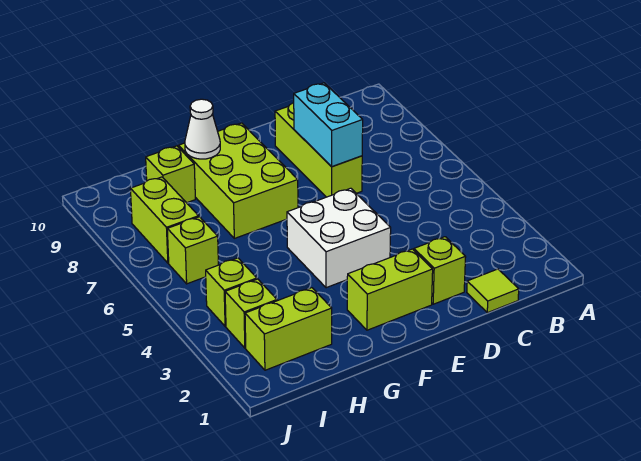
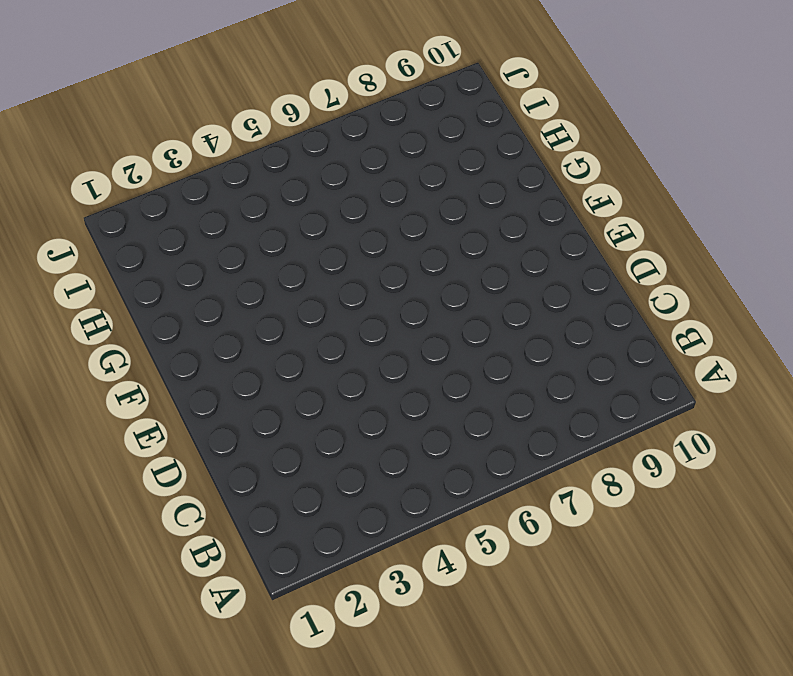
none -> lime tile C1 level 1
none -> lime brick D2 level 1
none -> lime brick D7:D9 level 1

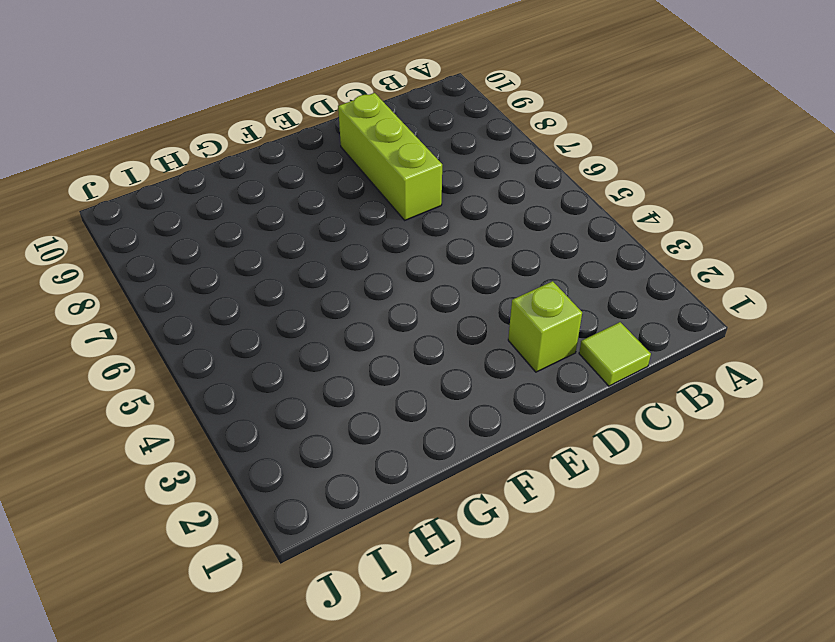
none -> lime brick E2:F2 level 1
none -> white brick E4:F5 level 1
none -> lime brick F7:G9 level 1

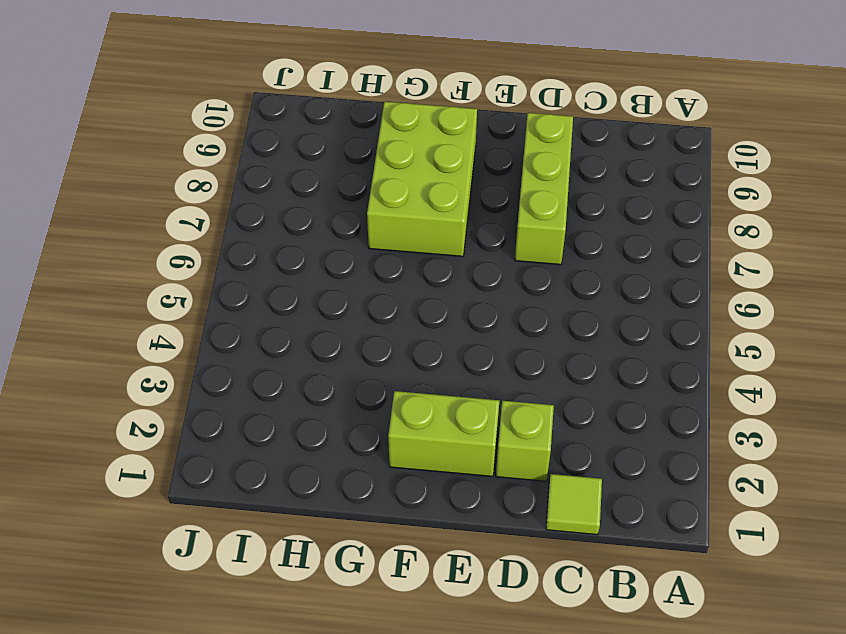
none -> white brick E4:F5 level 1
none -> lime brick H2:I2 level 1
none -> lime brick H9 level 1

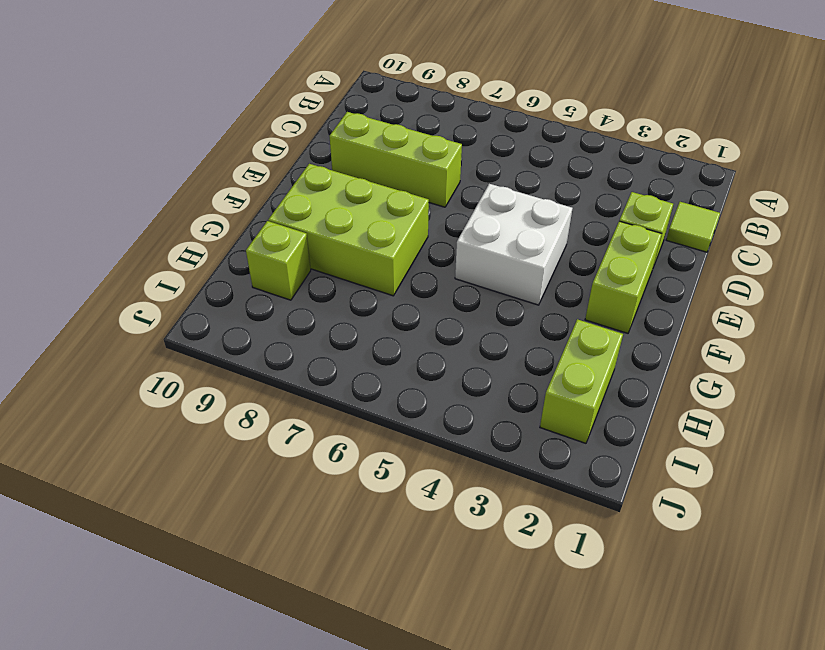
none -> lime brick I3 level 1
none -> lime brick I4 level 1
none -> lime brick I6 level 1

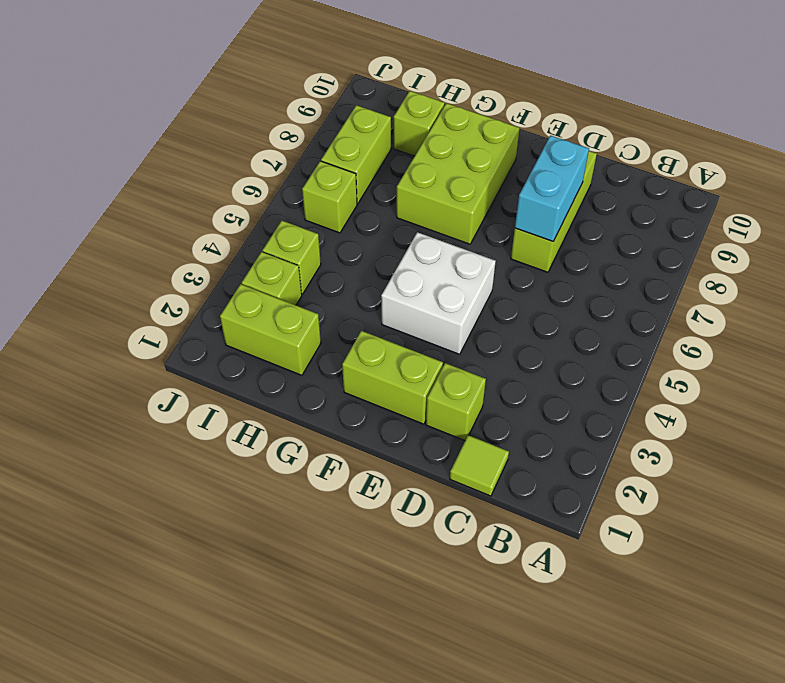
none -> white cone G9 level 2

